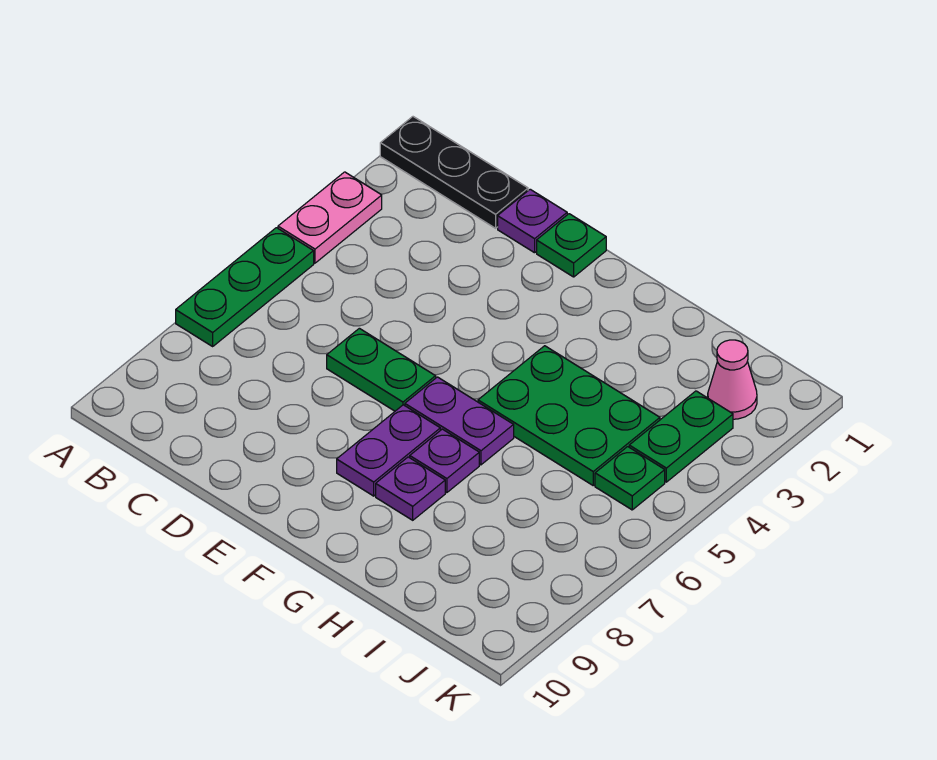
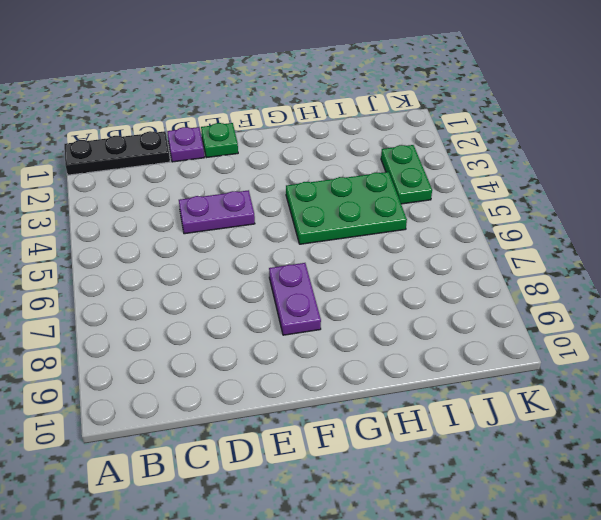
purple plate D4:E4 level 1 -> purple plate F6:G6 level 1
none -> pink plate A3:A4 level 1
none -> green plate A5:A7 level 1
none -> green plate D6:E6 level 1

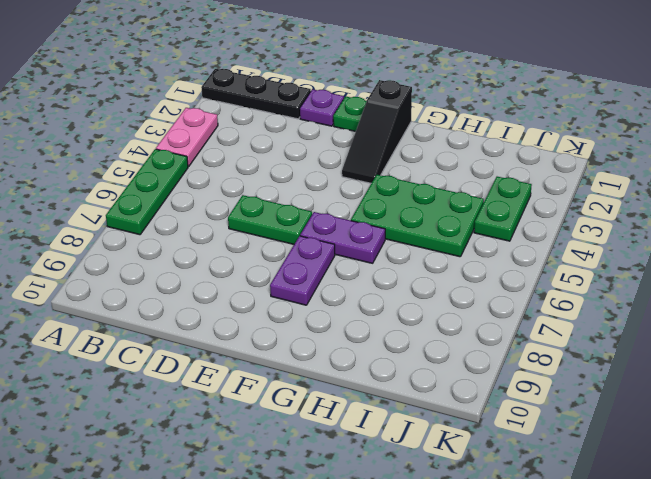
black slope F1:F3 level 1 top 1 -> none
none -> purple plate G7 level 1
none -> purple plate G8 level 1
none -> pink cone J2 level 1

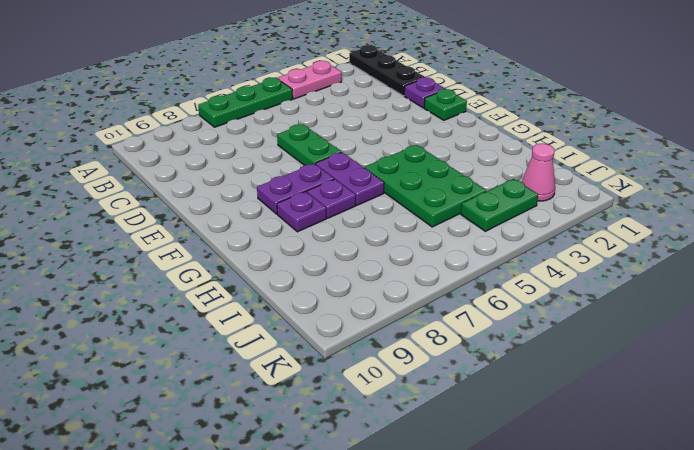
none -> green plate J5 level 1

